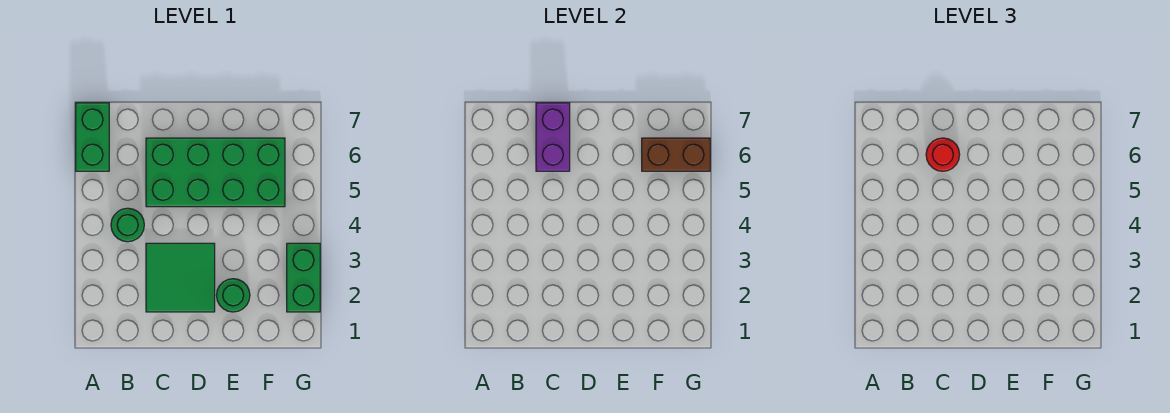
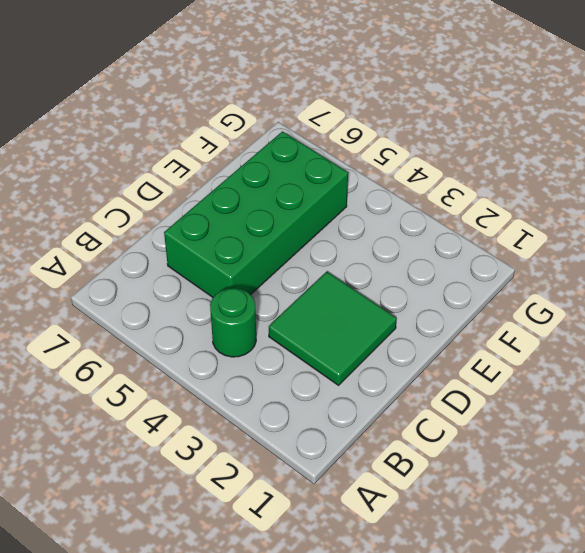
none -> green brick A6:A7 level 1
none -> green round brick E2 level 1

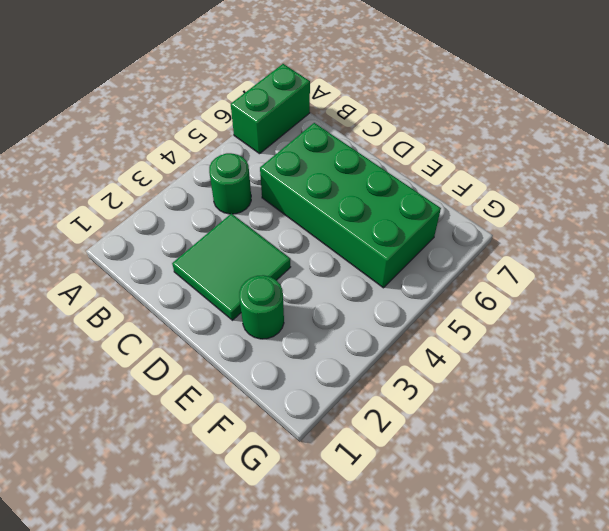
none -> green brick G2:G3 level 1
none -> purple brick C6:C7 level 2

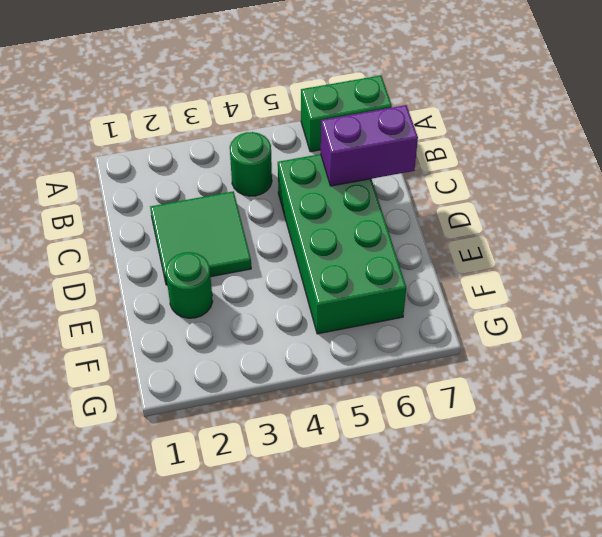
none -> green brick G2:G3 level 1
none -> brown brick F6:G6 level 2

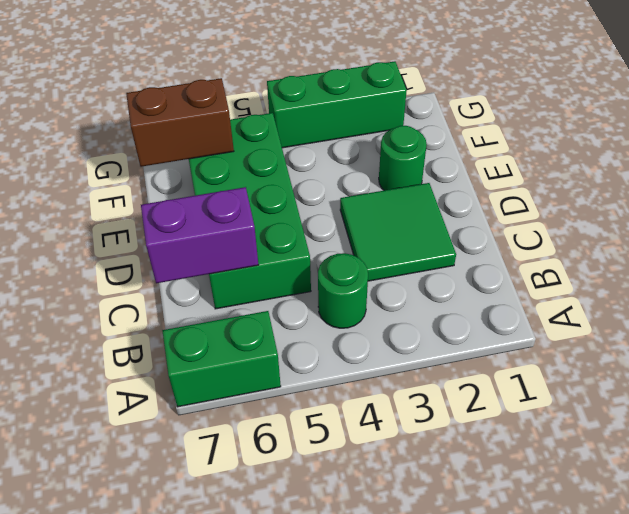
brown brick F6:F7 level 2 -> brown brick F6:G6 level 2
green brick G2:G4 level 1 -> green brick G2:G3 level 1
none -> red round brick C6 level 3

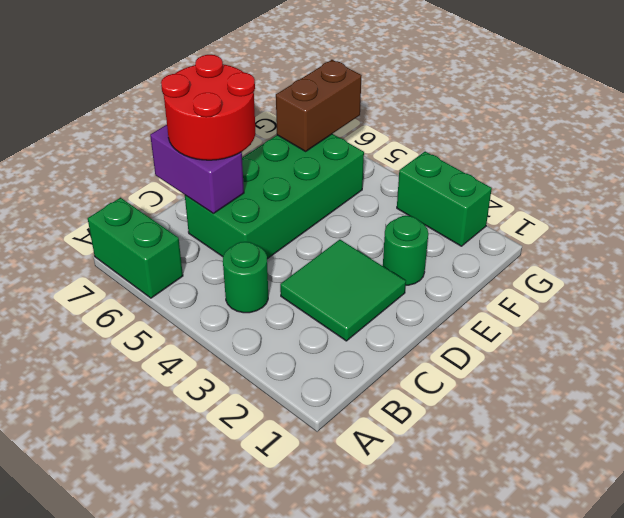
red round brick C6:D7 level 3 -> red round brick C6 level 3

